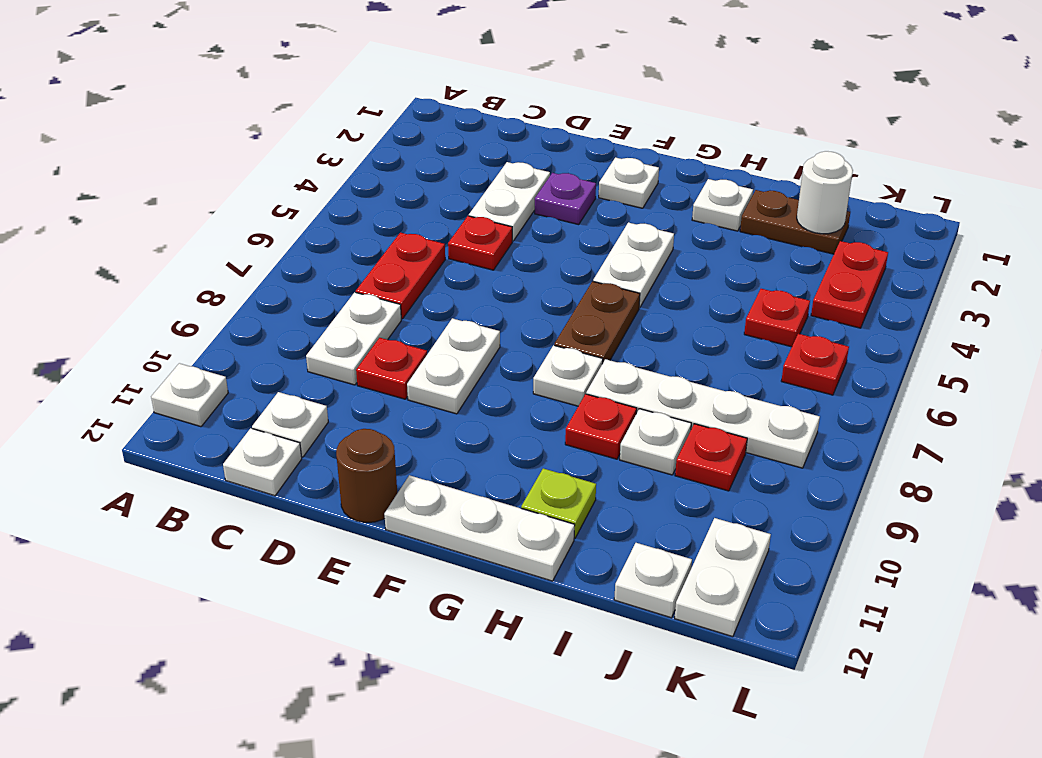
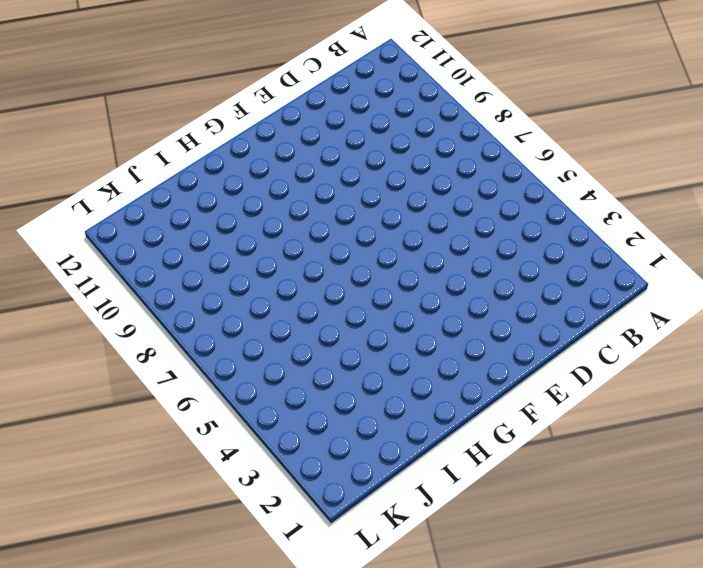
none -> white plate A11 level 1
none -> red plate C6:C7 level 1
none -> white plate C8:C9 level 1

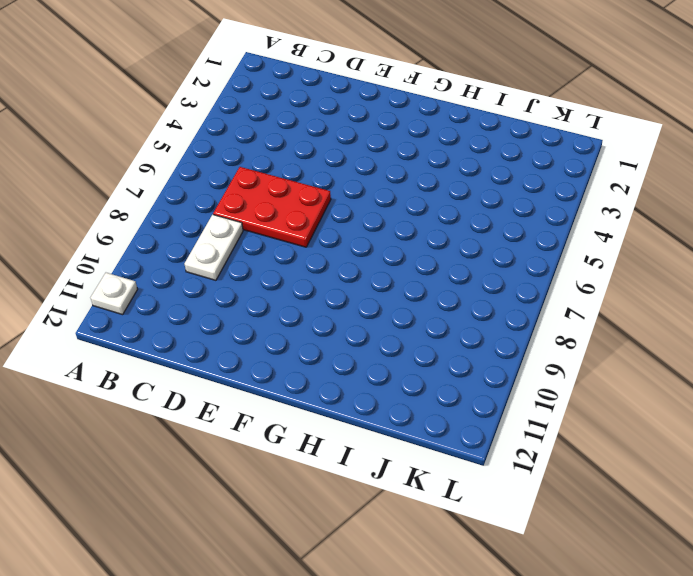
red plate C6:E7 level 1 -> red plate C6:C7 level 1
none -> white plate C11 level 1
none -> white plate C12 level 1
none -> white plate D3:D4 level 1

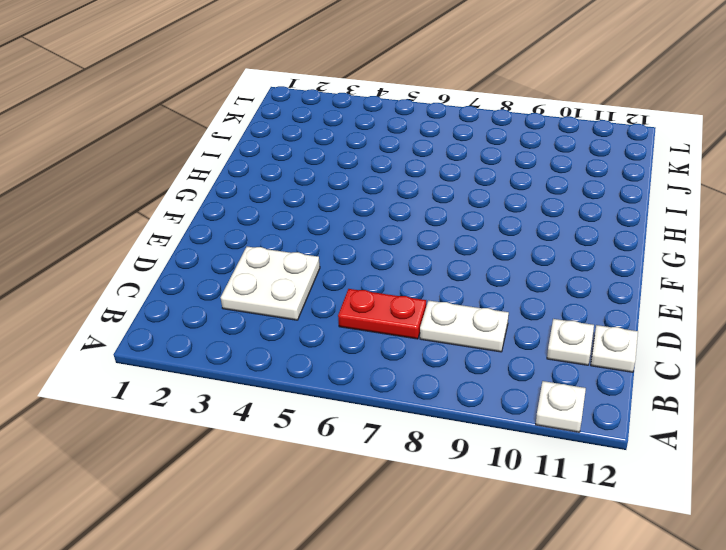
white plate C3:D4 level 1 -> white plate D3:D4 level 1
none -> red plate D5 level 1
none -> red plate D9 level 1
none -> purple plate E3 level 1

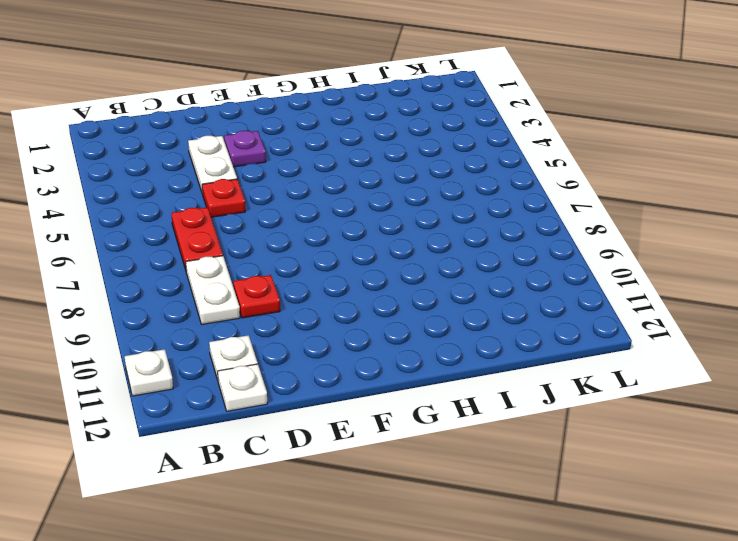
none -> white plate E8:E9 level 1
none -> brown round brick E12 level 1
none -> white plate F2 level 1

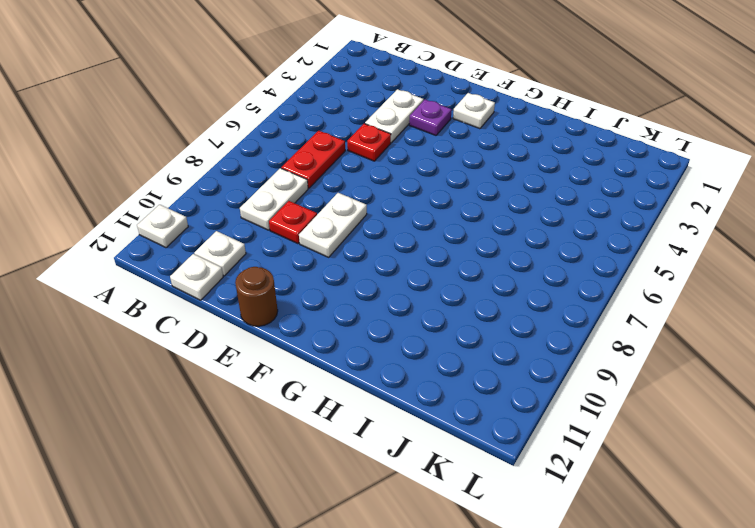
none -> white plate F12:H12 level 1
none -> white plate G4:G5 level 1
none -> brown plate G6:G7 level 1

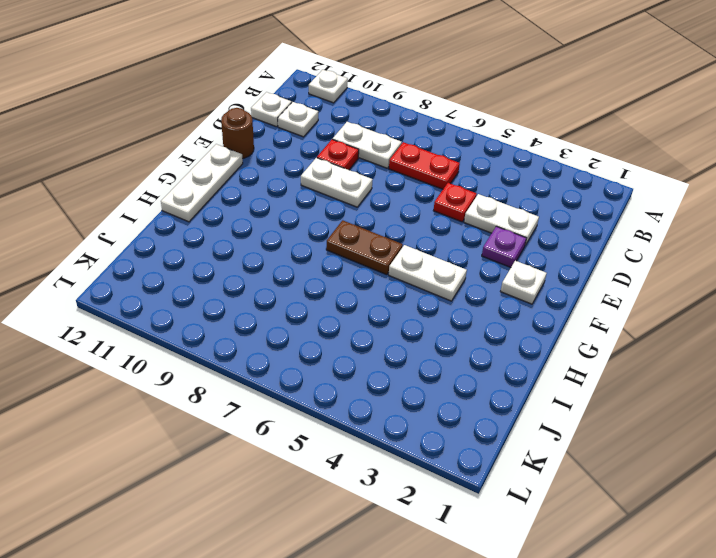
none -> white plate G8 level 1
none -> white plate H2 level 1
none -> white plate H8:K8 level 1

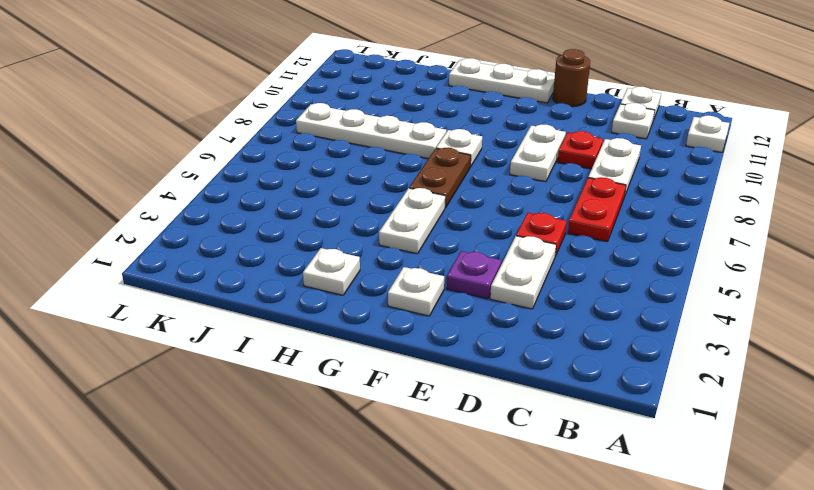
none -> red plate H9 level 1
none -> lime plate H11 level 1
none -> brown plate I2:J2 level 1

